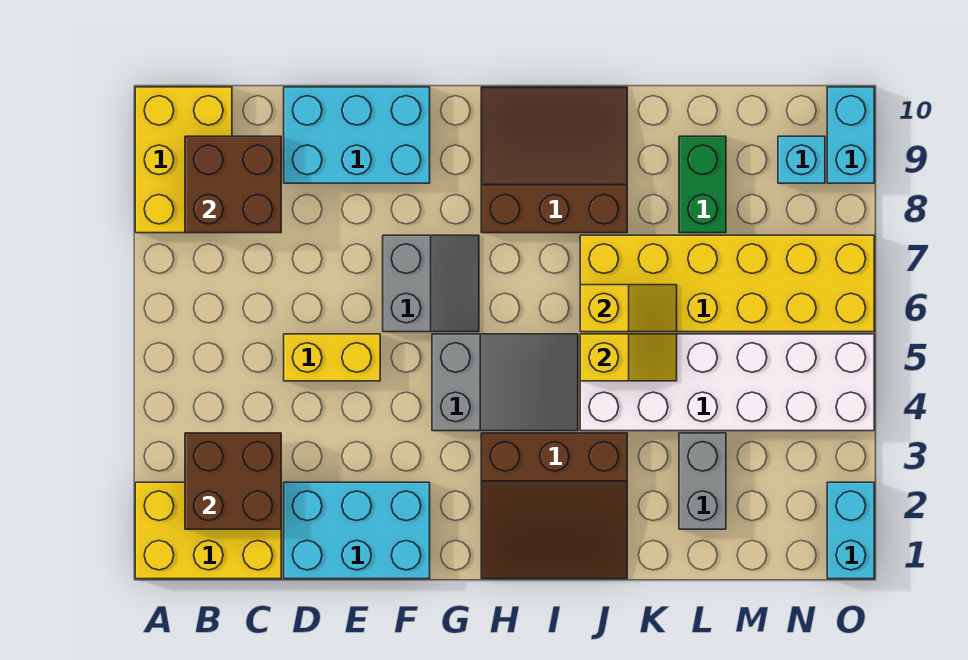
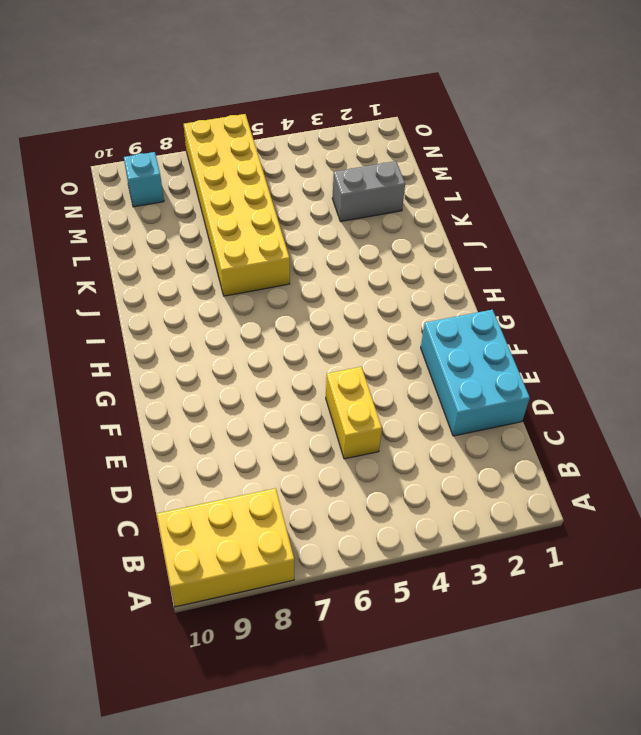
none -> yellow brick A1:C2 level 1
none -> cyan brick D9:F10 level 1
none -> grey slope F6:G7 level 1 top F

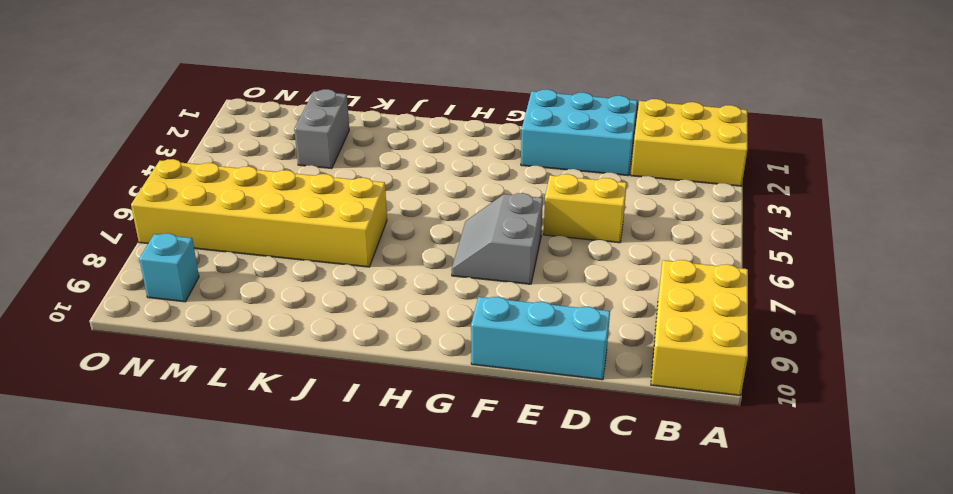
cyan brick D10:F10 level 1 -> cyan brick D9:F10 level 1
none -> grey slope G4:I5 level 1 top G
none -> brown slope H1:J3 level 1 top 3
none -> brown slope H8:J10 level 1 top 8

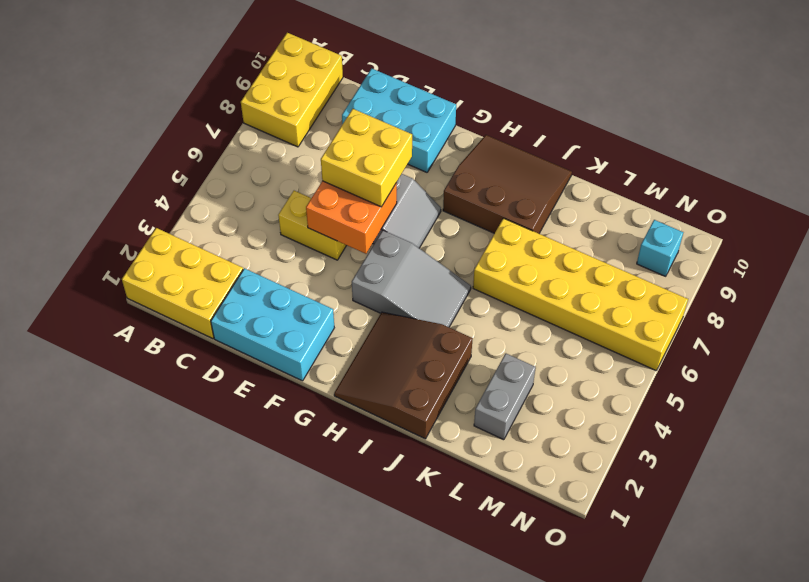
orange brick E5:F6 level 2 -> none
yellow brick E6:F7 level 3 -> none
brown slope H1:J3 level 1 top J -> brown slope H1:J3 level 1 top 3
none -> white brick J4:O5 level 1
none -> green brick L8:L9 level 1
none -> cyan brick O1:O2 level 1

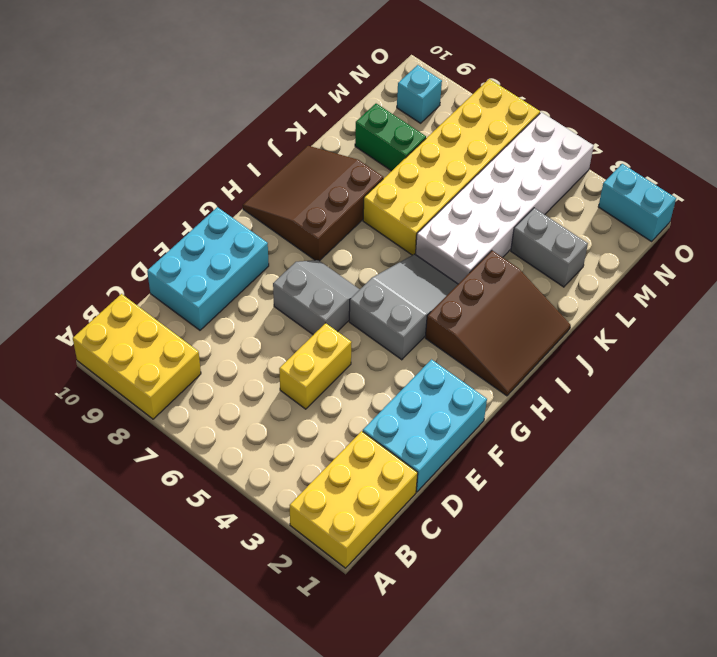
none -> cyan brick O9:O10 level 1
none -> brown brick B2:C3 level 2
none -> brown brick B8:C9 level 2

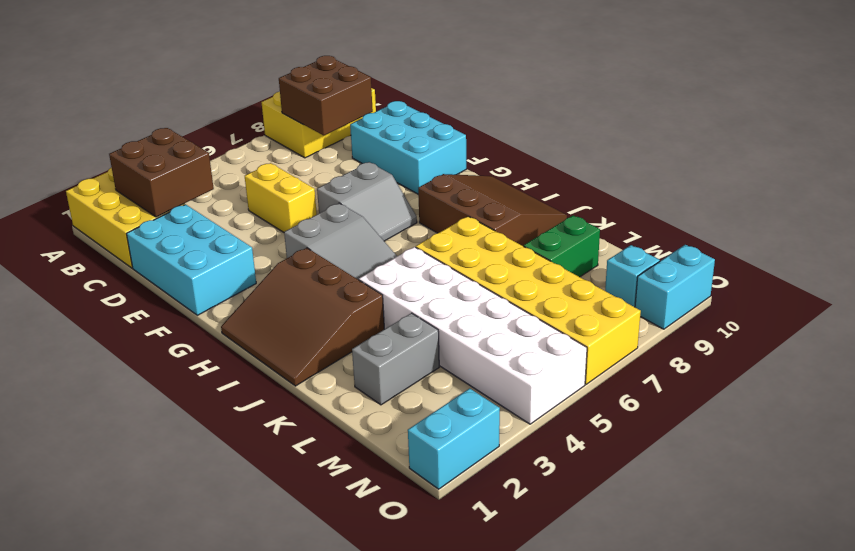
none -> yellow slope J5:K5 level 2 top J
none -> yellow slope J6:K6 level 2 top J

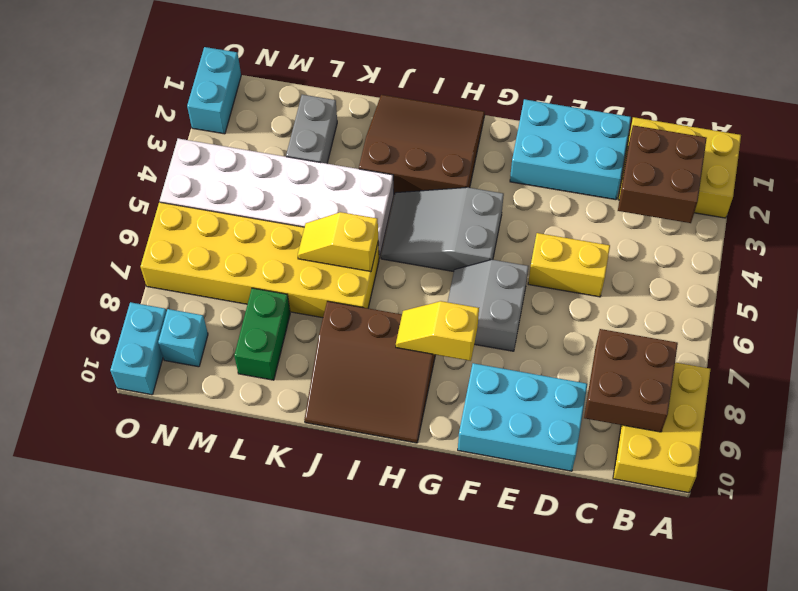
yellow slope G8:H8 level 2 top G -> yellow slope J5:K5 level 2 top J

